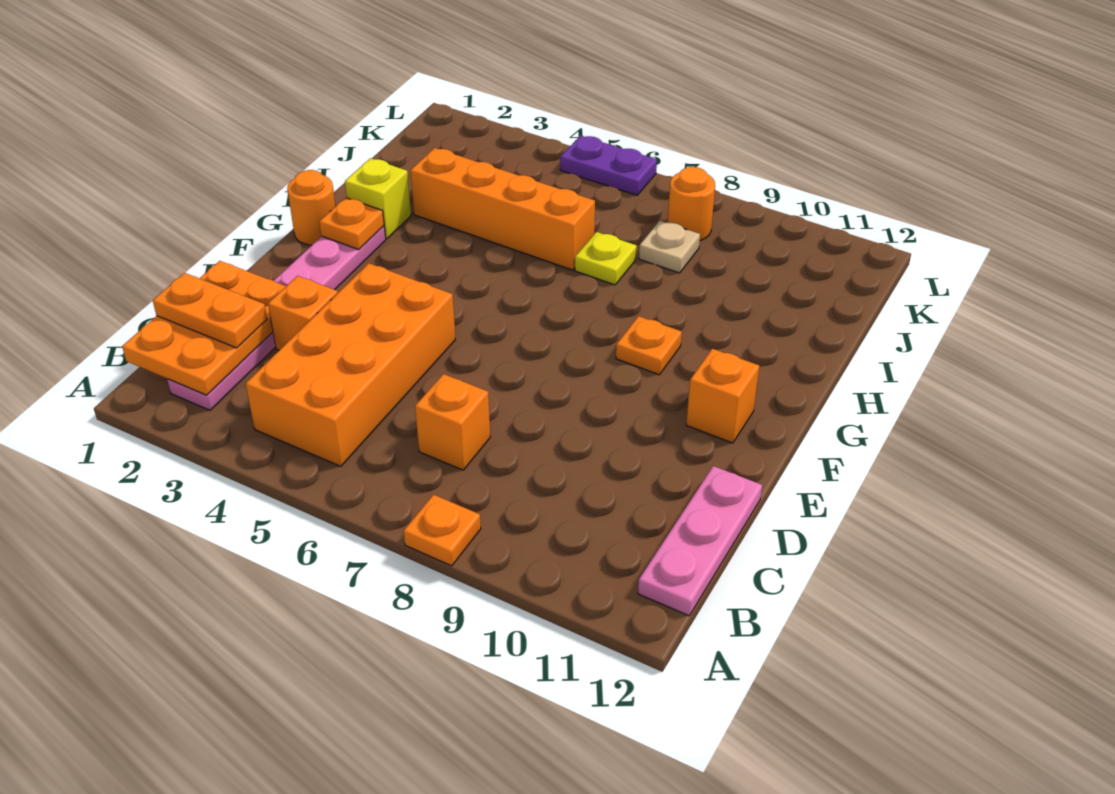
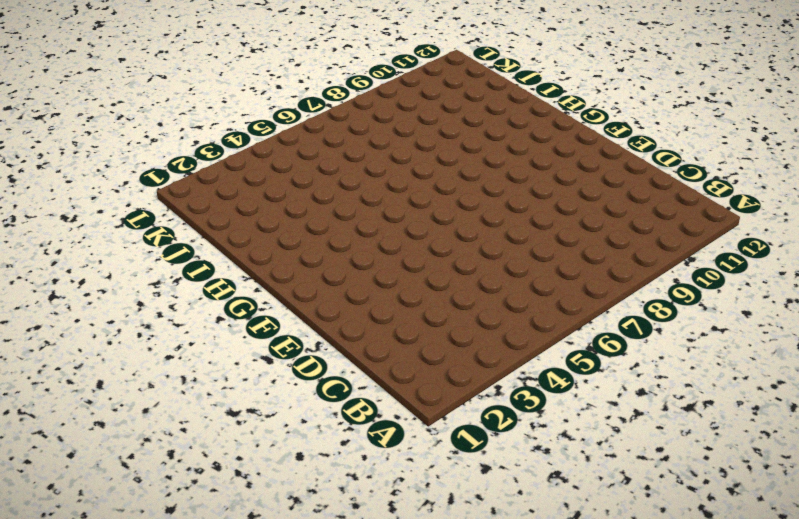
none -> orange plate A8 level 1
none -> pink plate B2:G2 level 1
none -> orange brick B4:E5 level 1

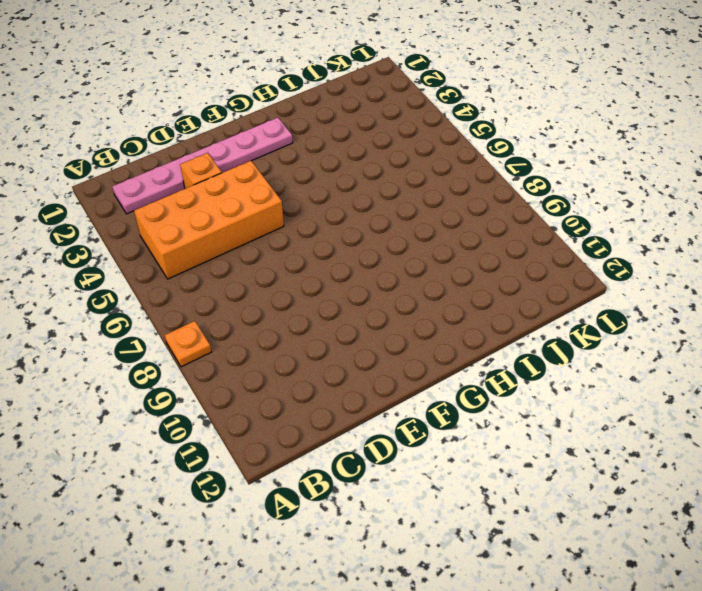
none -> pink plate B12:D12 level 1
none -> orange brick C7 level 1
none -> orange brick F11 level 1

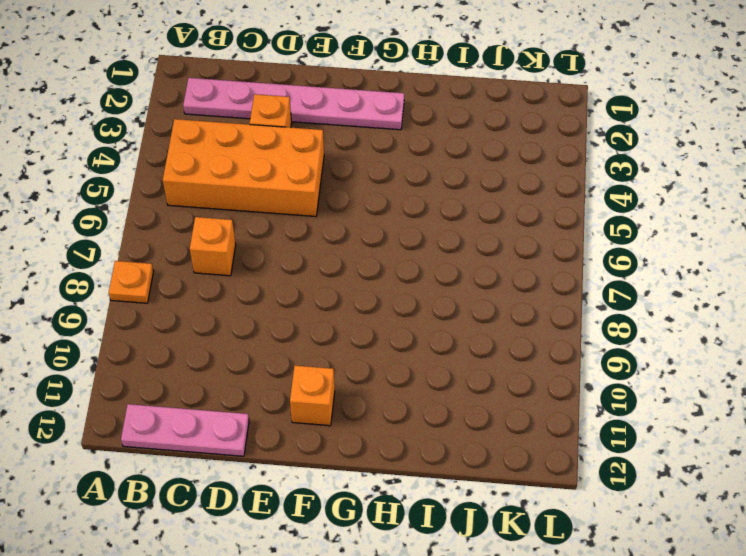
none -> orange round brick G1 level 1
none -> orange plate G9 level 1
none -> yellow brick H2 level 1

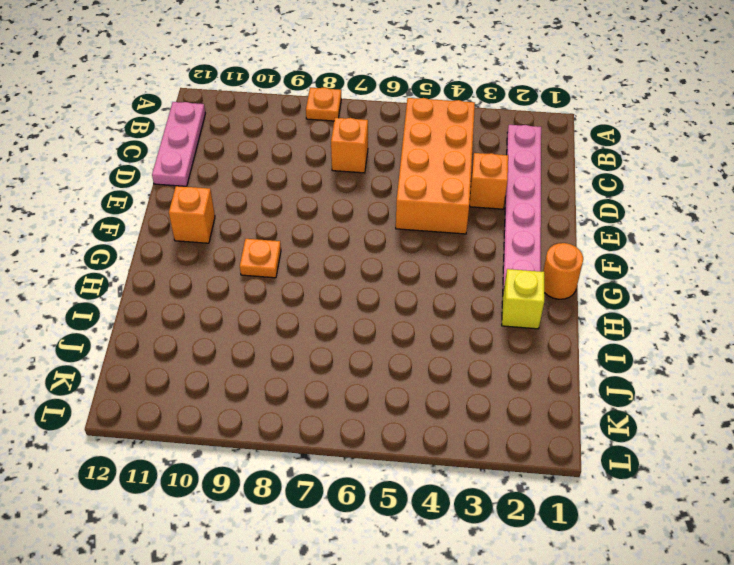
none -> orange brick I3:I6 level 1
none -> yellow plate I7 level 1
none -> tan plate J8 level 1

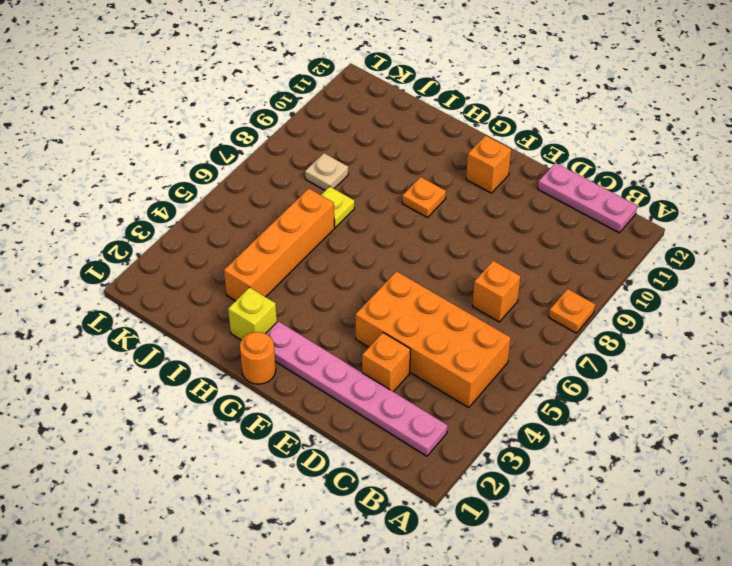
none -> orange round brick K8 level 1
none -> purple plate L5:L6 level 1
none -> orange plate B1:D2 level 2

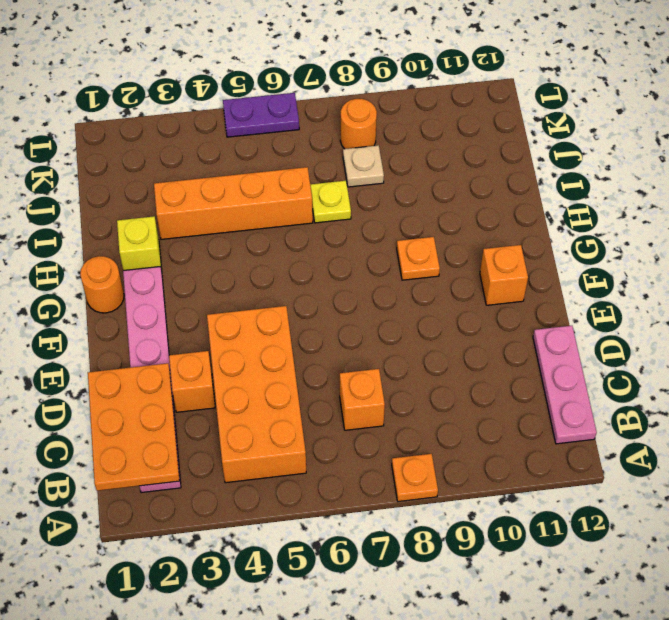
none -> orange plate G2 level 2
none -> orange plate C1:C2 level 3

